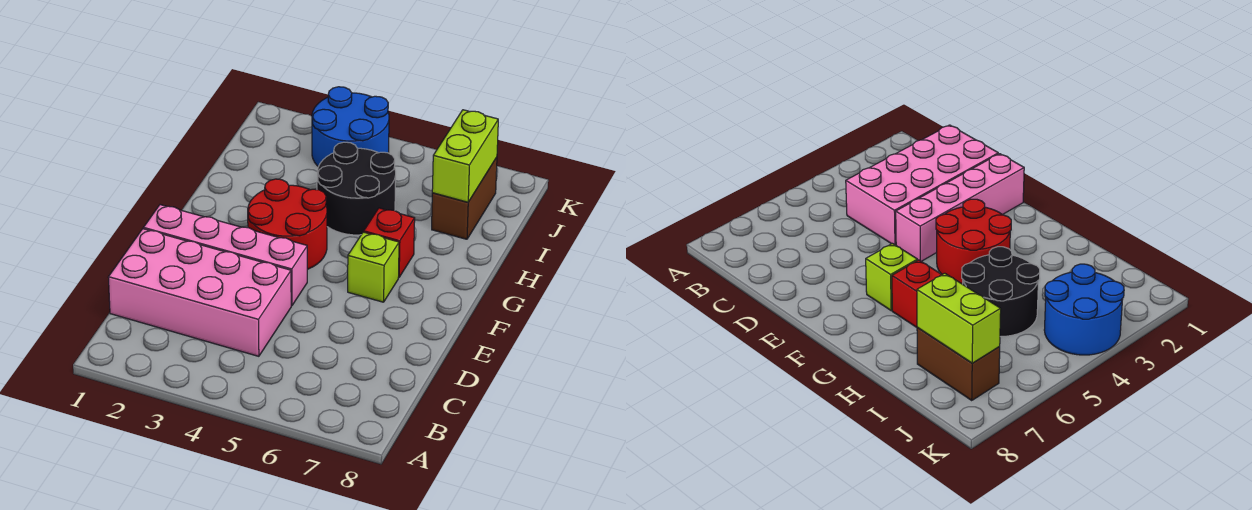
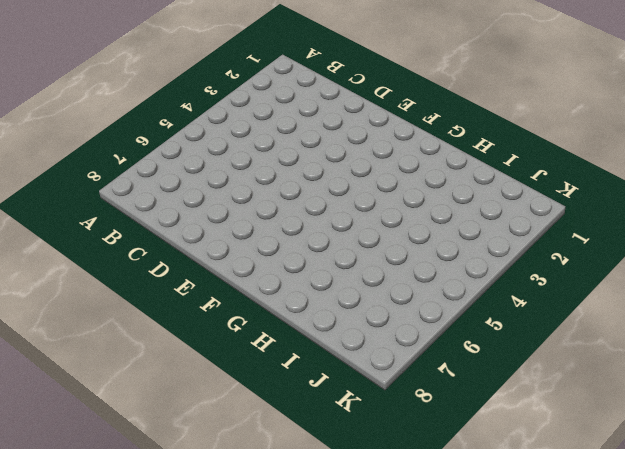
none -> pink brick C1:D4 level 1
none -> pink brick E1:E4 level 1

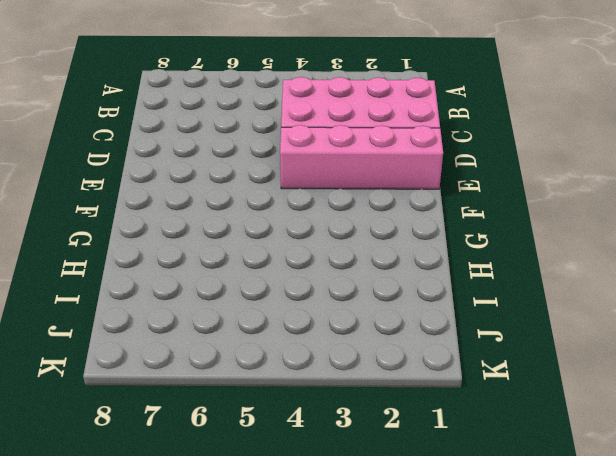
none -> red round brick F3:G4 level 1
none -> lime brick F6 level 1

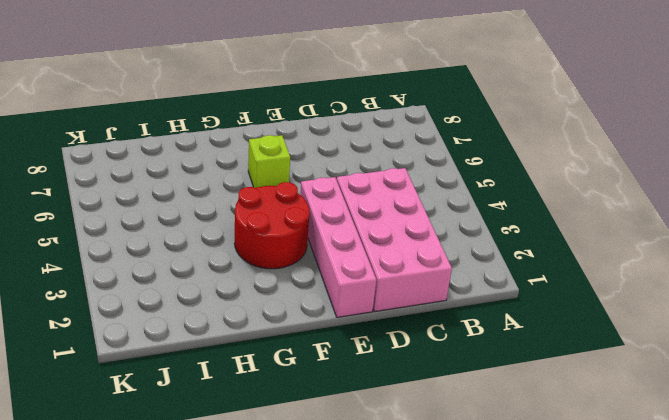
none -> red brick G6 level 1
none -> black round brick H4:I5 level 1

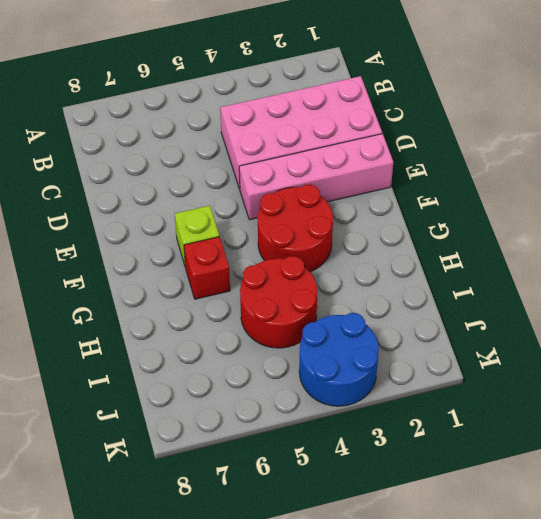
red round brick H4:I5 level 1 -> black round brick H4:I5 level 1
none -> brown brick I7:J7 level 1
none -> lime brick I7:J7 level 2

